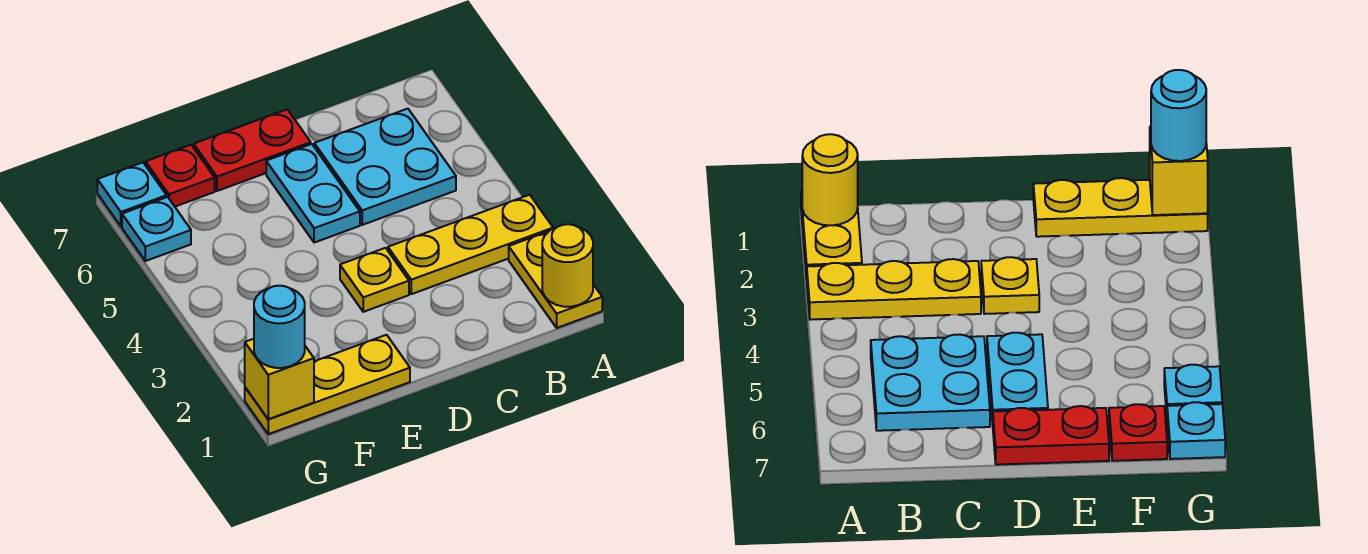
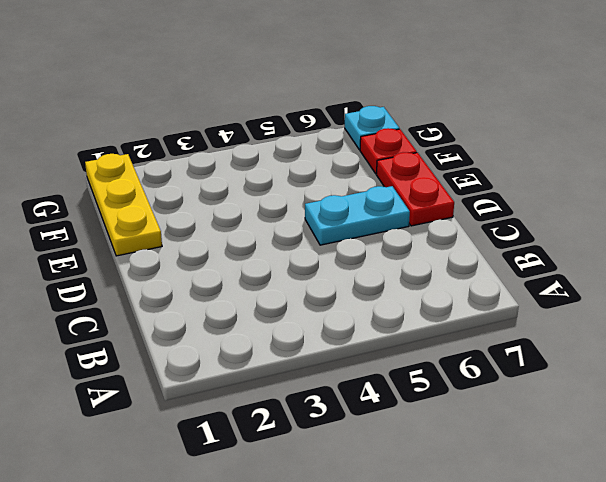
none -> yellow plate A1:A2 level 1
none -> yellow plate A3:C3 level 1
none -> cyan plate B5:C6 level 1

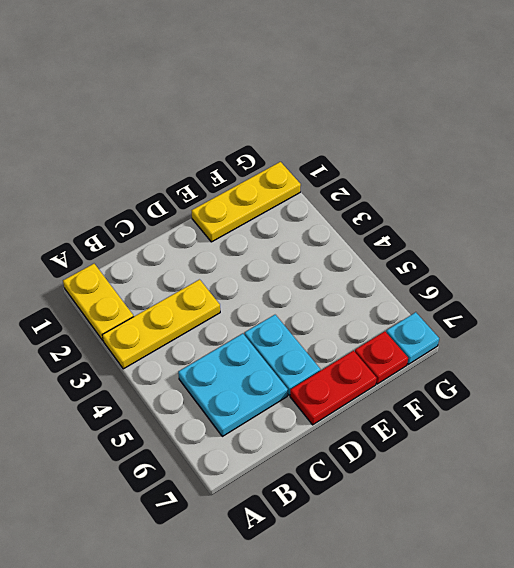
none -> yellow plate D3 level 1
none -> cyan plate G6 level 1
none -> yellow round brick A1 level 2

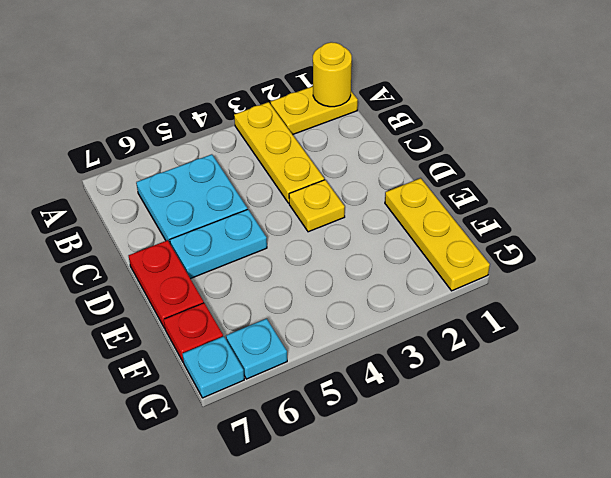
none -> yellow brick G1 level 2
none -> cyan round brick G1 level 3

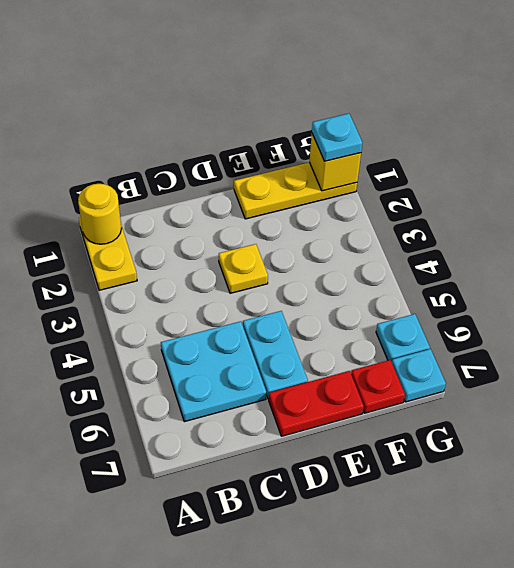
cyan plate G1 level 3 -> cyan round brick G1 level 3
none -> yellow plate A3:C3 level 1

